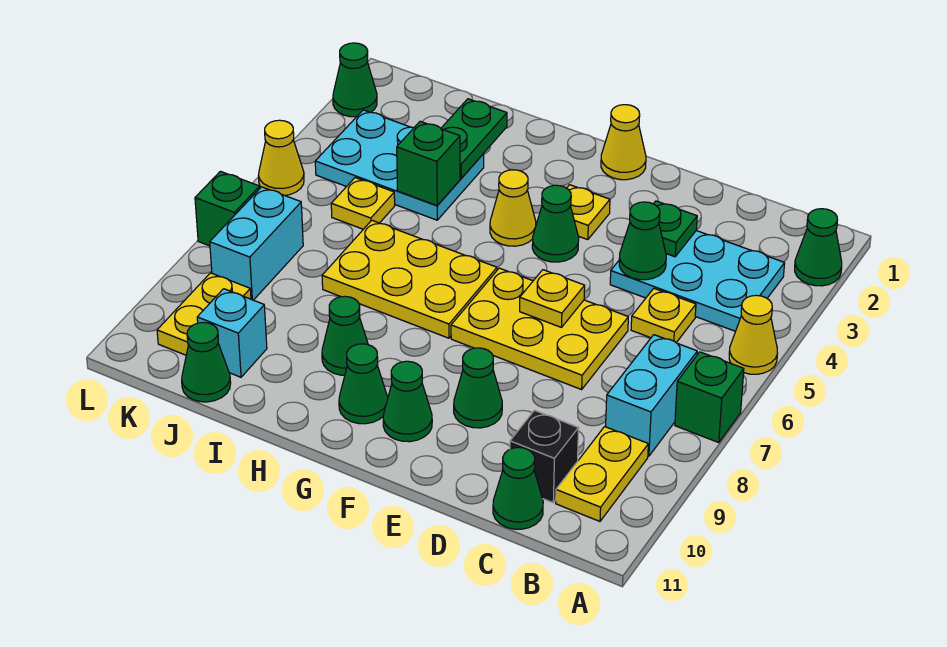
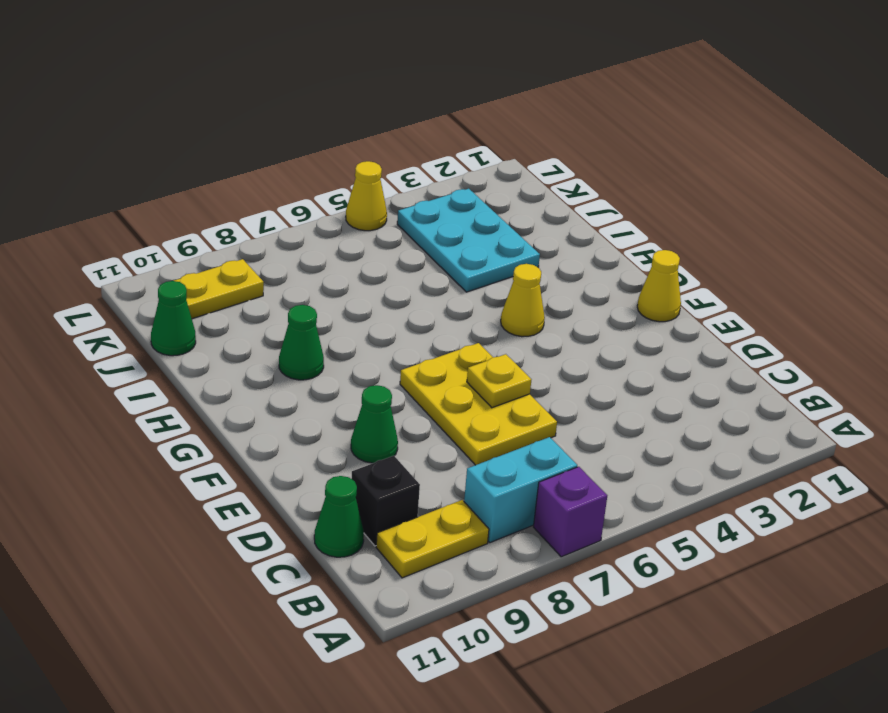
purple brick A7 level 1 -> green brick A7 level 1
none -> green cone A2 level 1
none -> yellow cone A5 level 1
none -> cyan plate B3:D4 level 1
none -> yellow plate C5 level 1

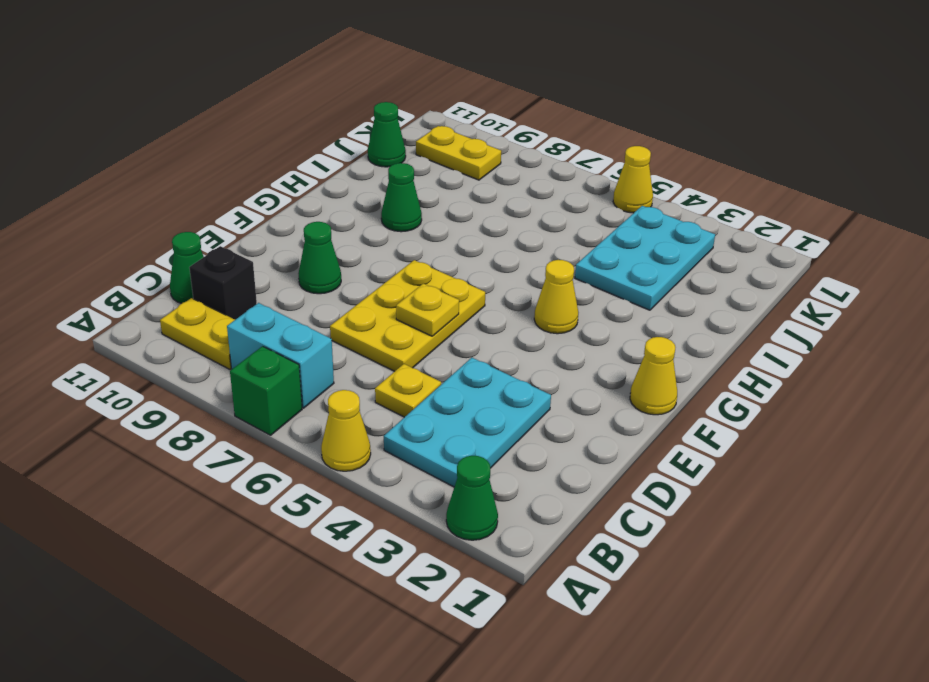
none -> yellow plate F3 level 1
none -> green cone F4 level 1
none -> green cone F10 level 1
none -> yellow plate G6:I7 level 1

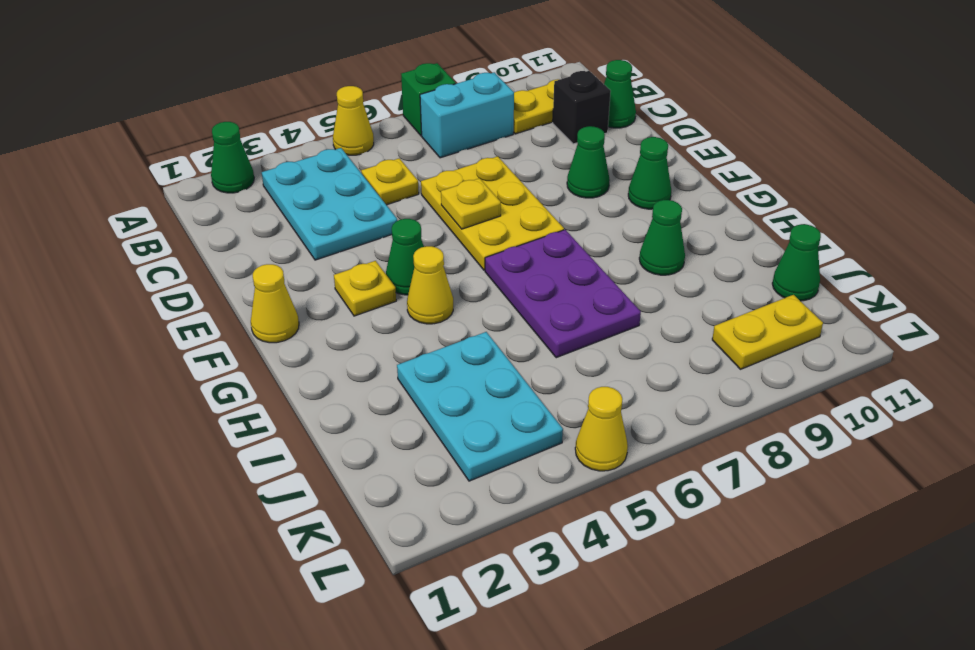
purple plate G6:I7 level 1 -> yellow plate G6:I7 level 1
none -> green cone G10 level 1
none -> yellow plate J5 level 1
none -> cyan brick J10 level 1
none -> cyan brick K7:K8 level 1

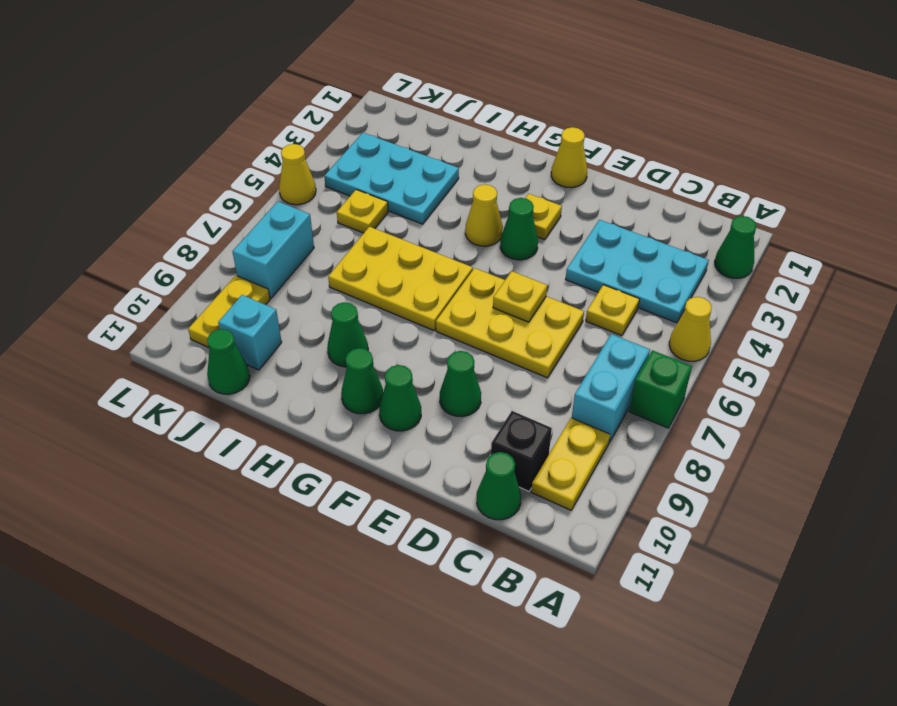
none -> green cone L2 level 1
none -> green brick L7 level 1
none -> green plate D3 level 2
none -> green cone D4 level 2

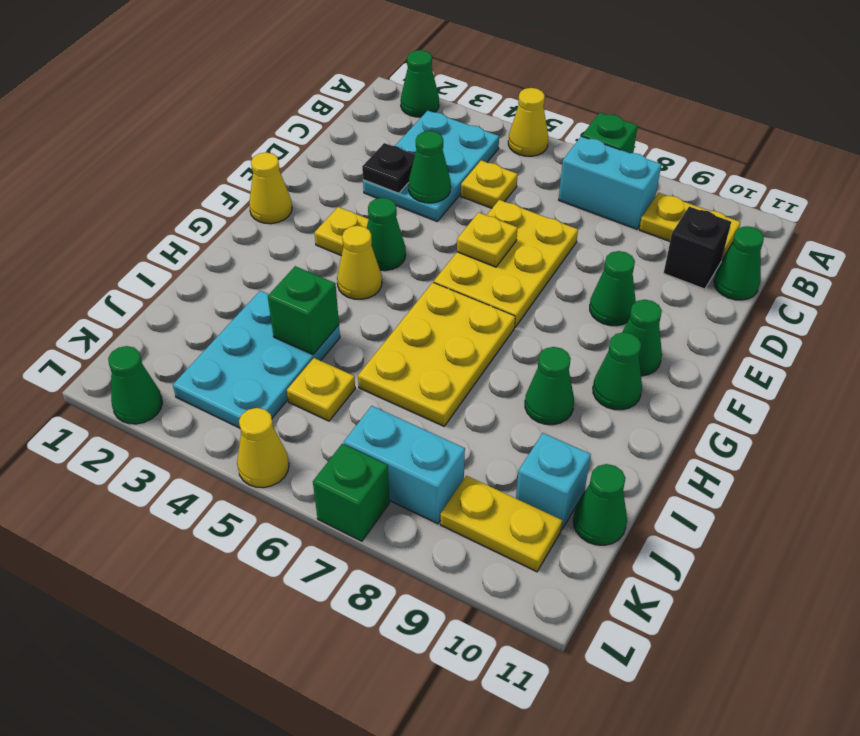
black plate D3 level 2 -> green plate D3 level 2
none -> green plate I2:I3 level 2

